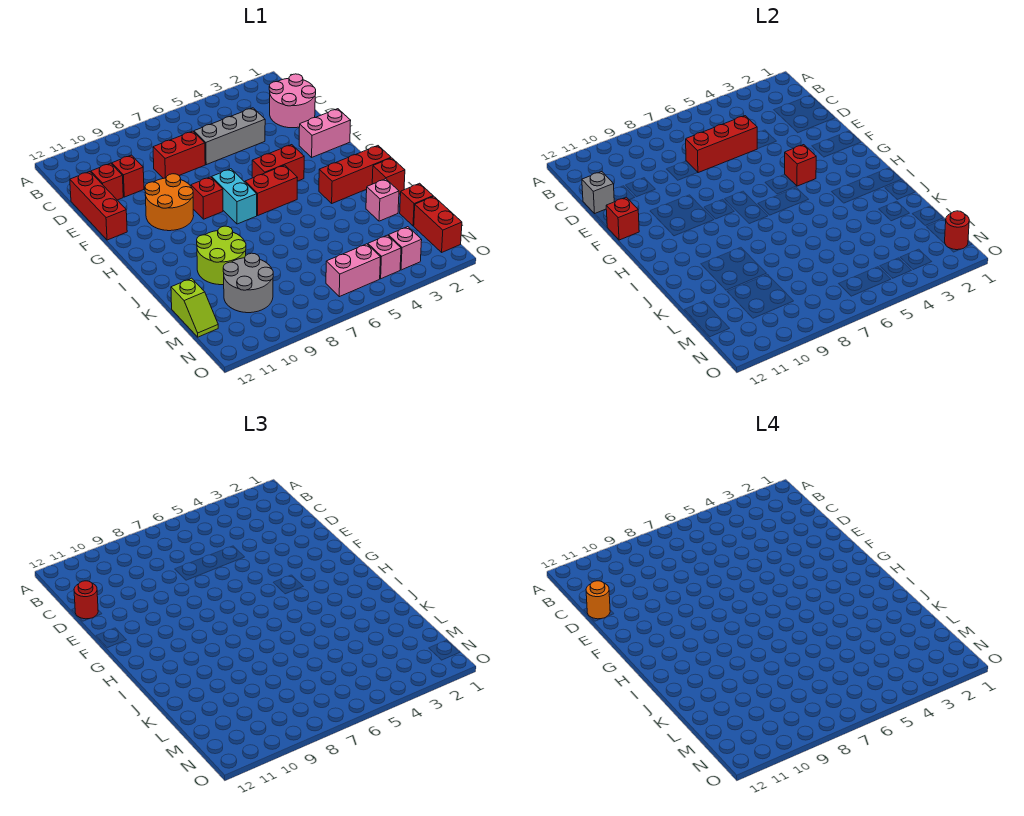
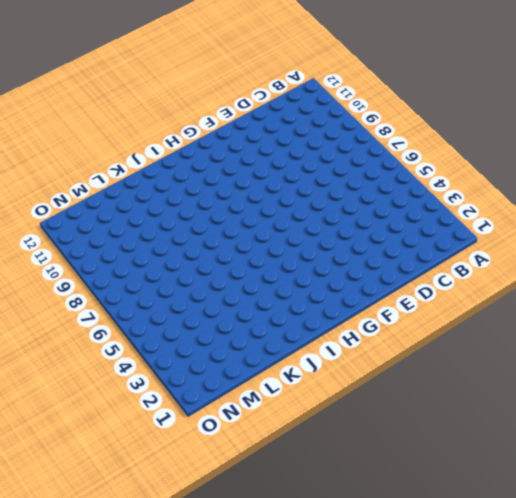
none -> pink round brick C1:D2 level 1
none -> grey brick D4:D6 level 1
none -> red brick D7:D8 level 1
none -> red brick D10 level 1

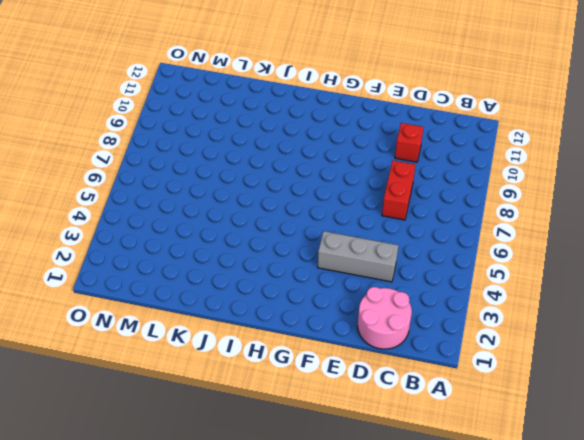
grey brick D4:F4 level 1 -> grey brick D4:D6 level 1
none -> red brick D11 level 1
none -> red brick D12:F12 level 1
none -> pink brick F1:F2 level 1
none -> orange round brick F9:G10 level 1

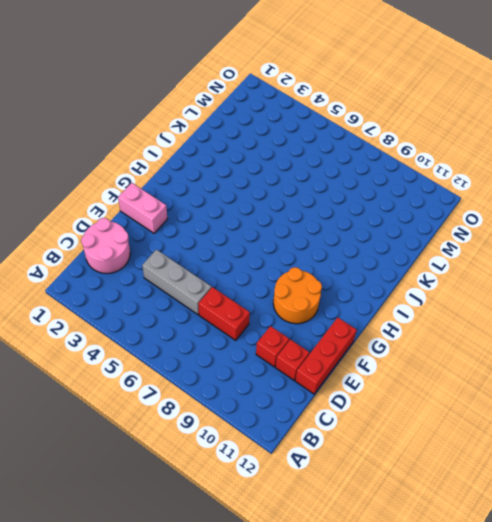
none -> red brick G4:G5 level 1
none -> cyan brick G7:H7 level 1
none -> red brick G8 level 1
none -> red brick H5:H6 level 1

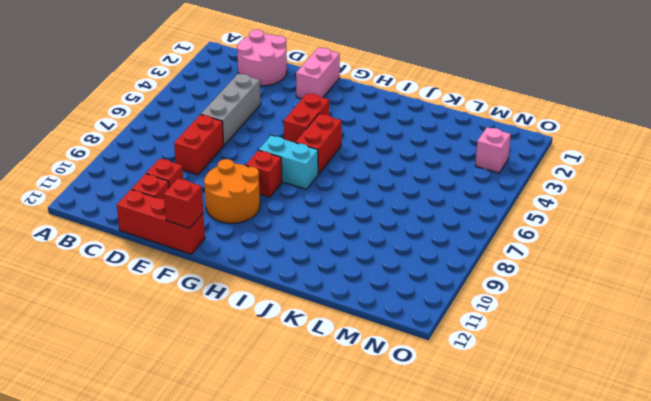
none -> red brick I1:I3 level 1
none -> red brick J1 level 1
none -> lime round brick J9:K10 level 1
none -> pink brick K2 level 1

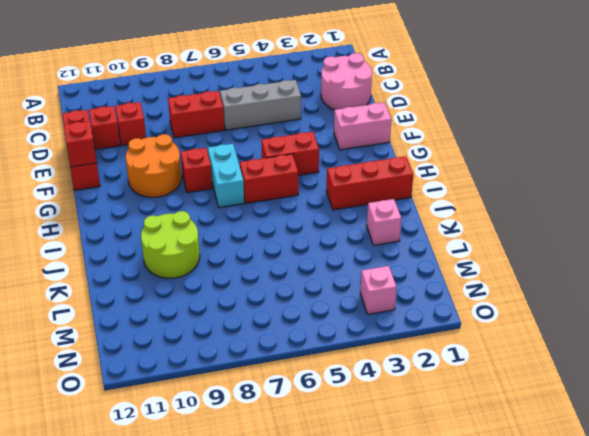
none -> red brick J1 level 1
none -> red brick L1 level 1
none -> grey round brick L9:M10 level 1
none -> lime slope L12:M12 level 1 top L

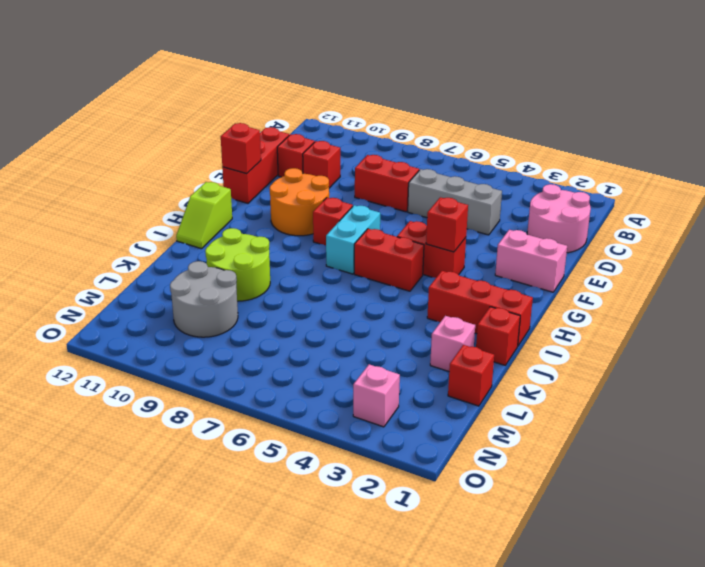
lime slope H12:I12 level 1 top H -> lime slope L12:M12 level 1 top L
none -> red brick M1:N1 level 1
none -> pink brick N4 level 1
none -> pink brick N5:N6 level 1
none -> red brick D5:D7 level 2

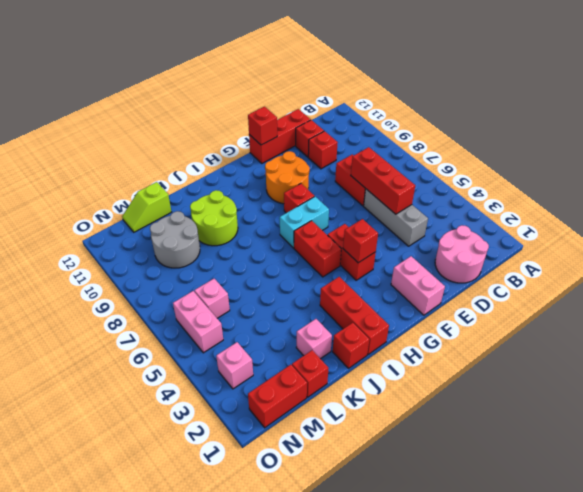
pink brick M6 level 1 -> pink brick N4 level 1
none -> grey brick D12 level 2
none -> red round brick N1 level 2
none -> red round brick D12 level 3
none -> orange round brick D12 level 4

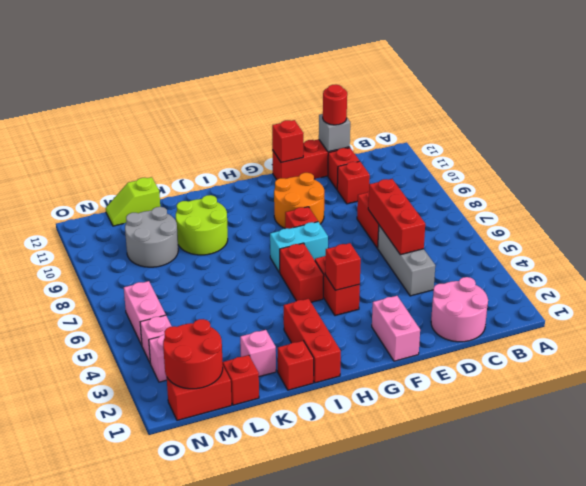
red round brick M1:N2 level 2 -> red round brick N1 level 2
none -> orange round brick D12 level 4

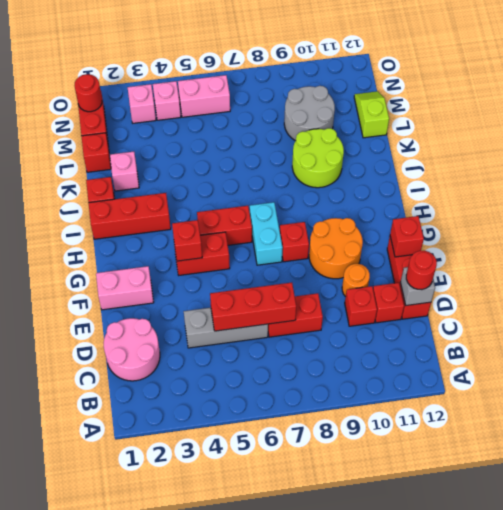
orange round brick E10 level 1 -> orange round brick D12 level 4

